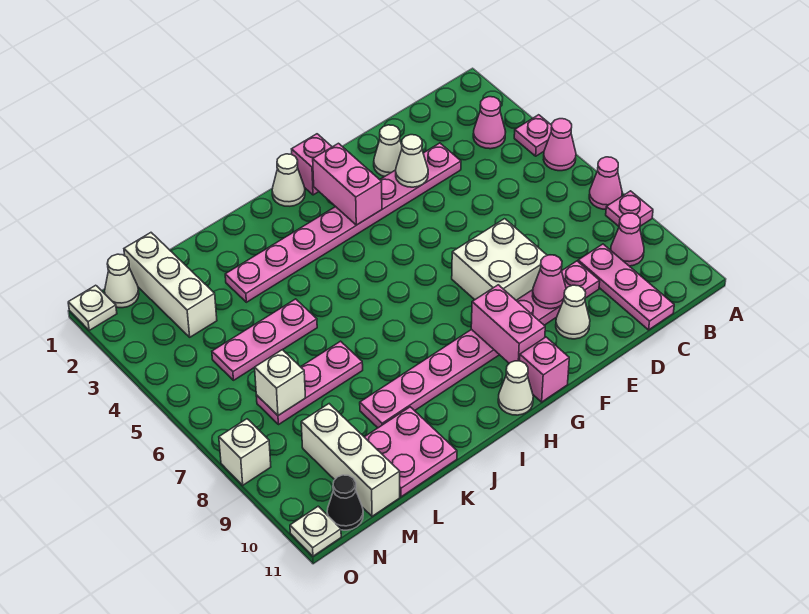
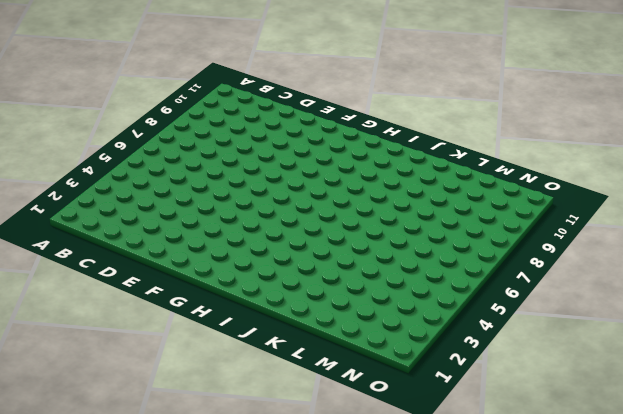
none -> pink plate A4 level 1
none -> pink cone A5 level 1
none -> pink cone A7 level 1
none -> pink plate A8 level 1

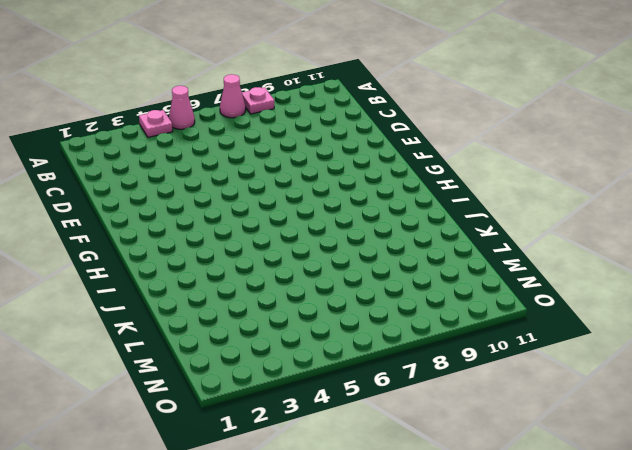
none -> pink cone B3 level 1
none -> pink cone B9 level 1
none -> pink plate C9:C11 level 1
none -> pink plate D3:K3 level 1

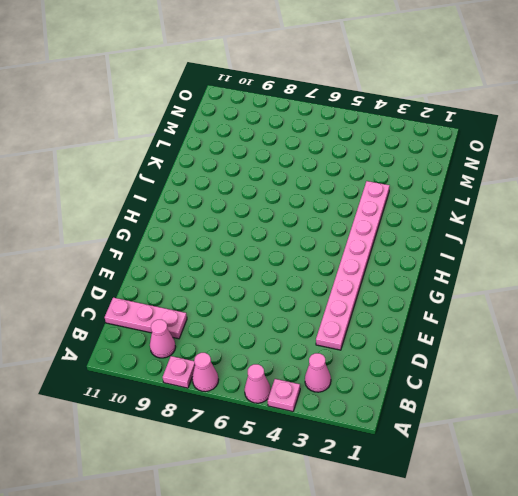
none -> pink plate D9:K9 level 1
none -> white cone E2 level 1
none -> white brick E7:F8 level 1
none -> white cone E10 level 1

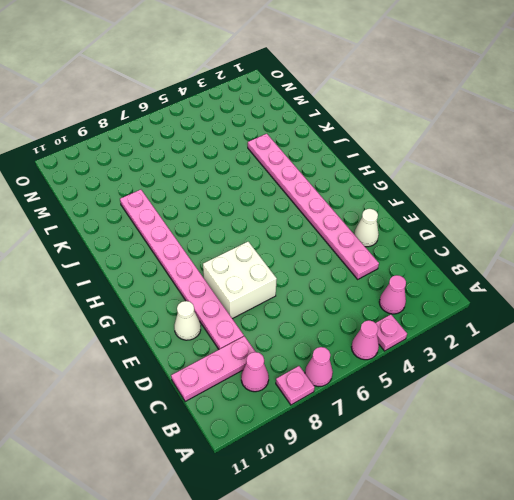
none -> pink brick G1 level 1
none -> pink brick G11 level 1
none -> white cone H1 level 1
none -> white cone H11 level 1

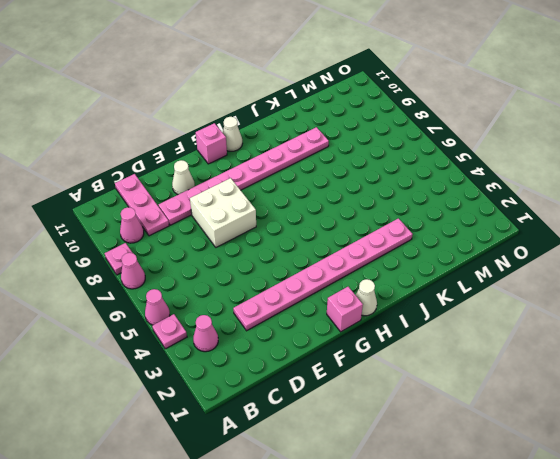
none -> white cone E2 level 1
none -> pink plate K5:M5 level 1
none -> pink plate K7:M7 level 1
none -> pink plate K10:L11 level 1

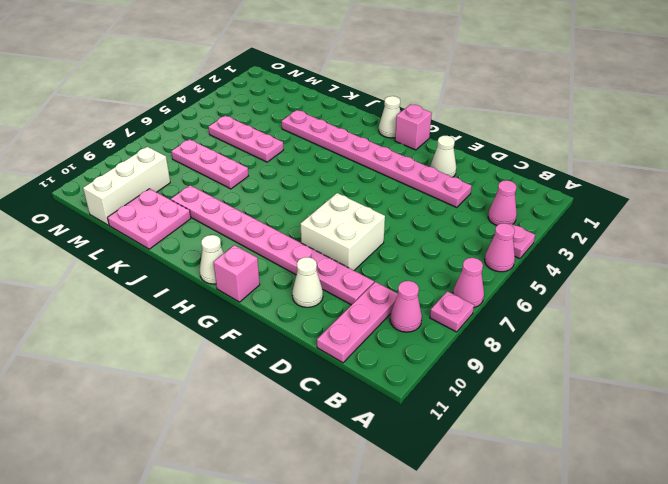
none -> white brick M1:M3 level 1
none -> white cone N1 level 1
none -> black cone N11 level 1
none -> white plate O1 level 1

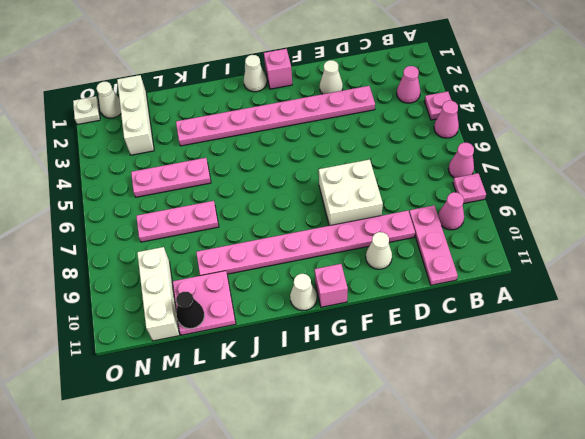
black cone L11 level 2 -> black cone N11 level 1
none -> white brick O8 level 1
none -> white plate O11 level 1
none -> white cone E3 level 2
none -> pink cone E9 level 2

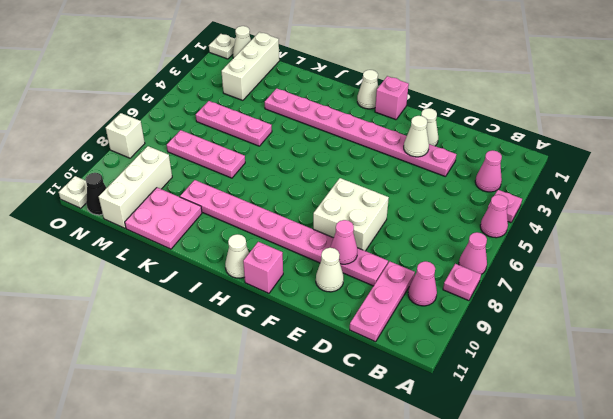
none -> pink brick G2:G3 level 2
none -> pink brick G9:G10 level 2
none -> white brick M7 level 2

